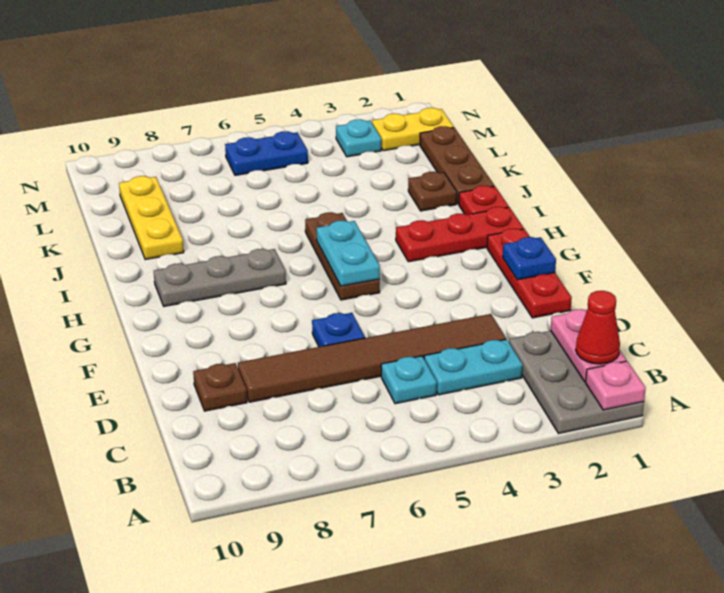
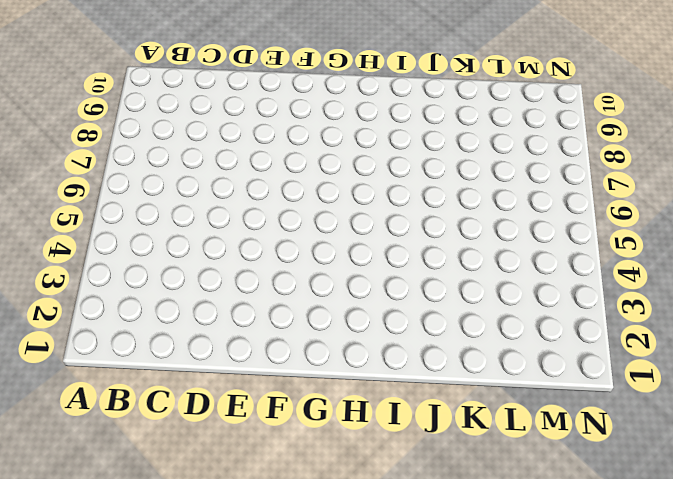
none -> grey plate A1:C2 level 1
none -> cyan plate C3:C4 level 1
none -> cyan plate C5 level 1

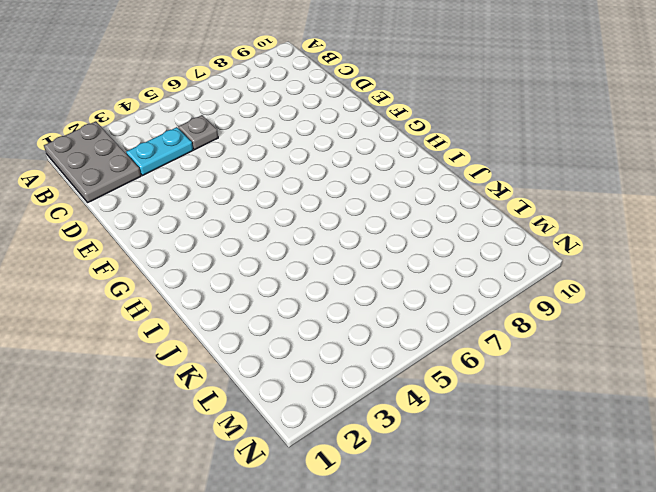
grey plate C5 level 1 -> cyan plate C5 level 1
none -> brown tile D3:D8 level 1
none -> brown plate D9 level 1
none -> red plate E1:G1 level 1

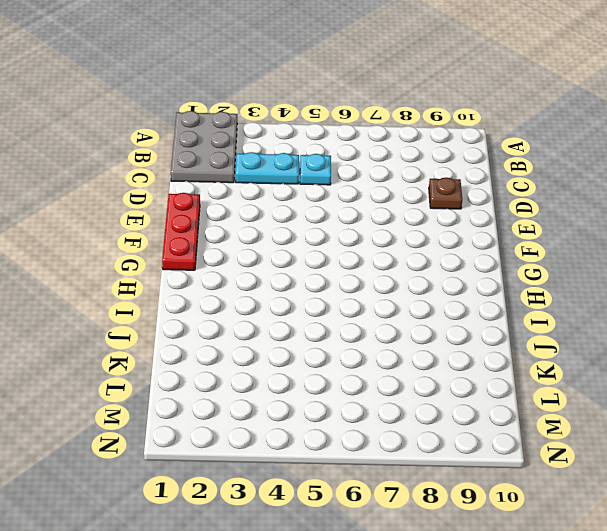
none -> brown tile D3:D8 level 1
none -> blue plate E6 level 1
none -> brown plate G5:I5 level 1

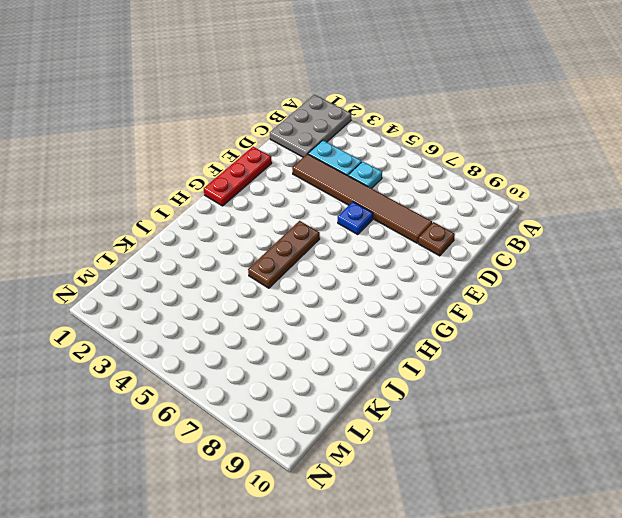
none -> red plate H1:H3 level 1
none -> grey plate H7:H9 level 1
none -> red plate I1 level 1

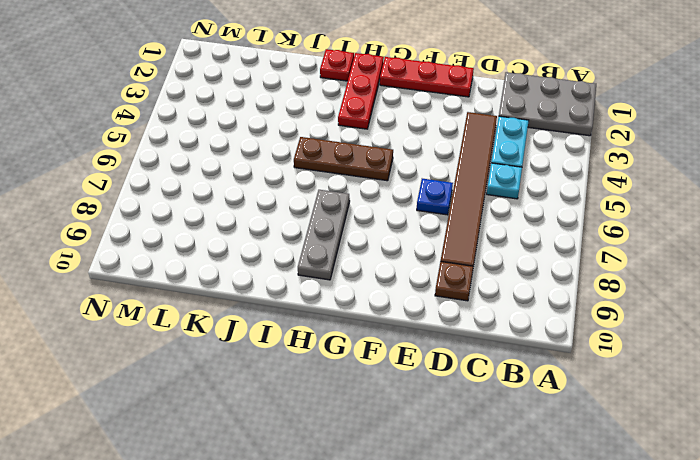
none -> brown plate J1:L1 level 1
none -> brown plate J2 level 1
none -> yellow plate J9:L9 level 1

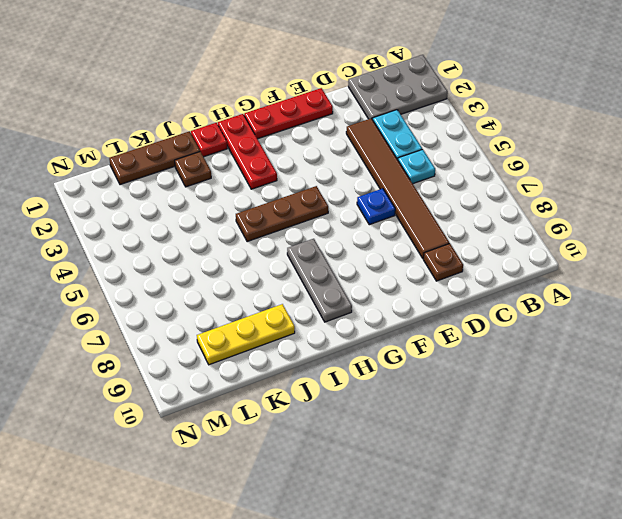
none -> yellow plate M1:M2 level 1
none -> cyan plate M3 level 1
none -> blue plate M5:M6 level 1

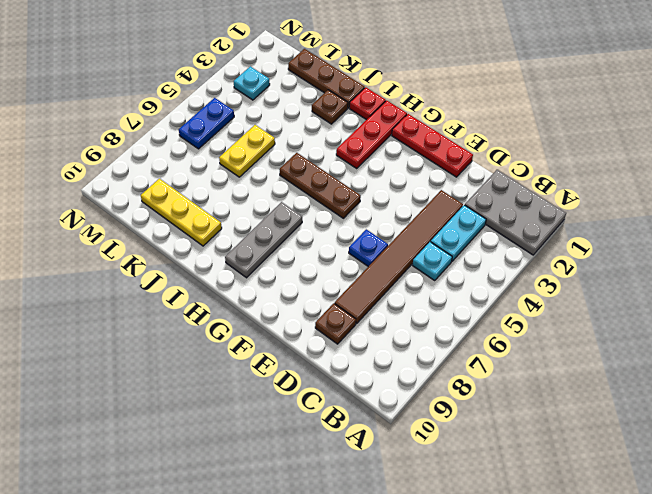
yellow plate K5:K6 level 1 -> yellow plate M1:M2 level 1
none -> pink plate A1 level 2
none -> pink plate B1:C1 level 2
none -> blue plate F1 level 2

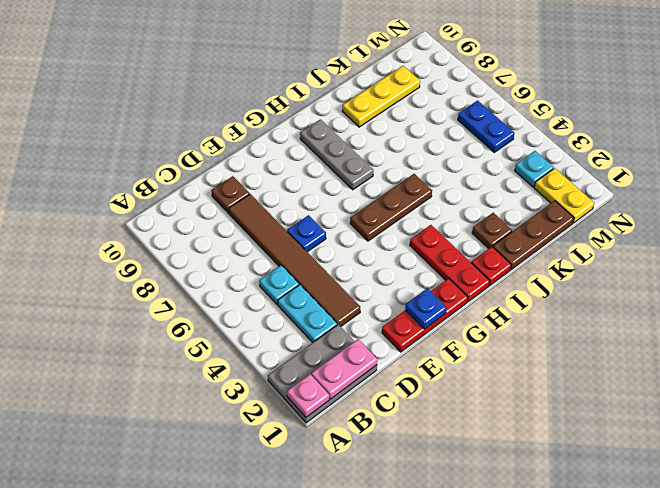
none -> cyan plate G5:H5 level 2
none -> red cone B1 level 3

